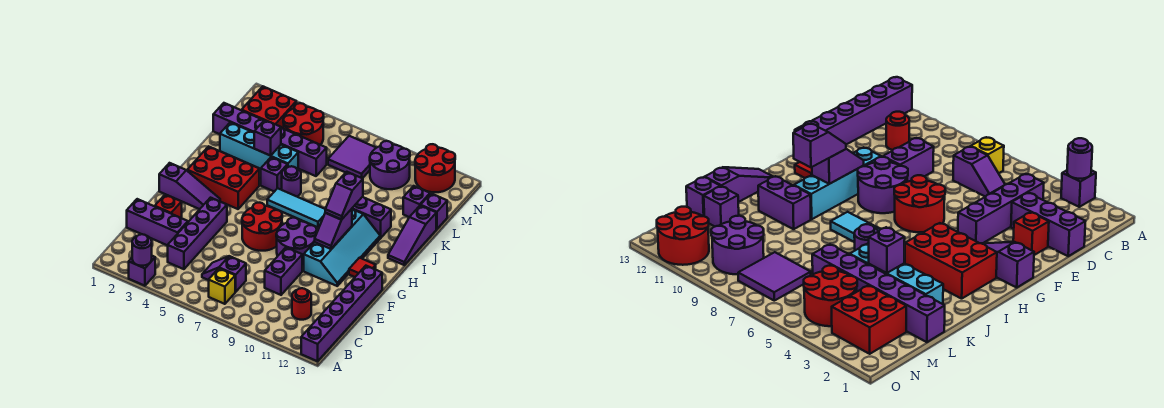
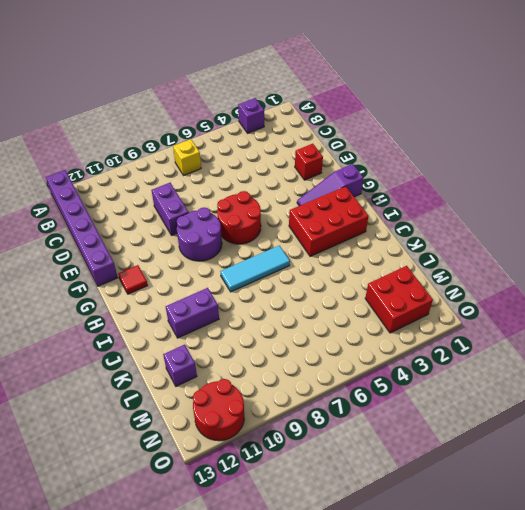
none -> purple brick C4:F4 level 1
none -> purple slope C6:C7 level 1 top 7
none -> red round brick C11 level 1
none -> purple brick D1:D3 level 1

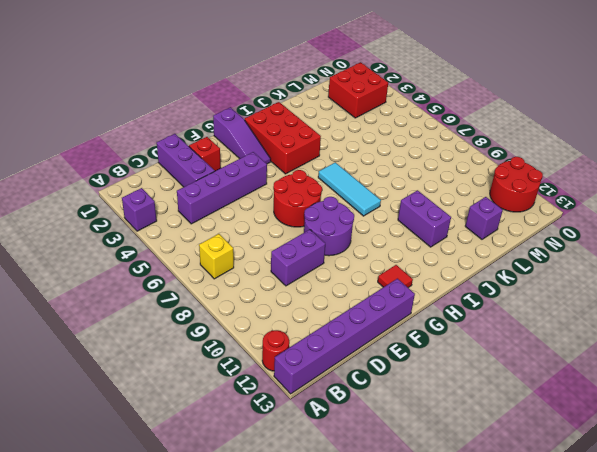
red round brick A12 level 1 -> red round brick C11 level 1
none -> purple slope C6:C7 level 1 top 7
none -> cyan slope F10:I11 level 1 top 10
none -> purple slope I13:K13 level 1 top K
none -> purple brick J5 level 1

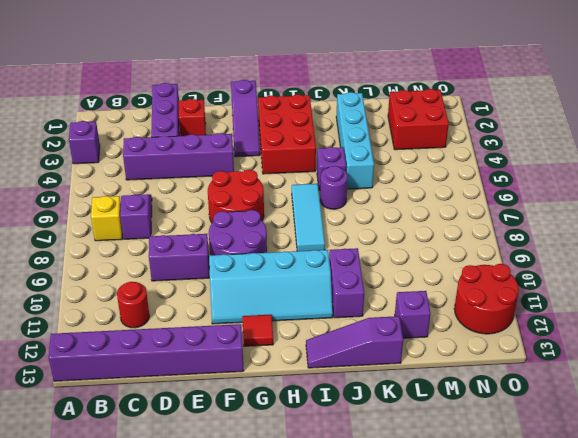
none -> purple brick L1:L6 level 1
none -> purple brick L13 level 1
none -> red round brick M4:N5 level 1
none -> purple tile M7:N8 level 1

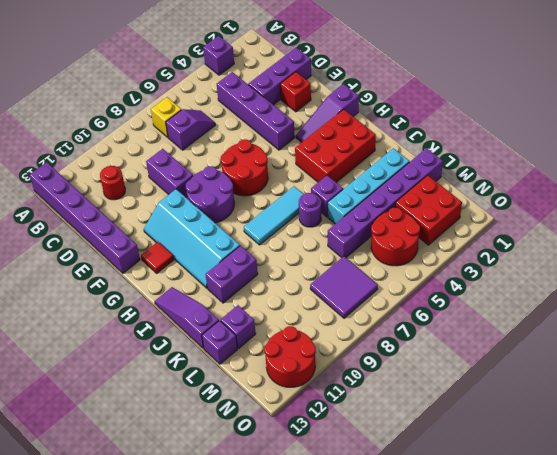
none -> purple round brick M9:N10 level 1
none -> purple round brick A3 level 2
none -> purple slope G10:H10 level 2 top H
none -> purple brick K4 level 2

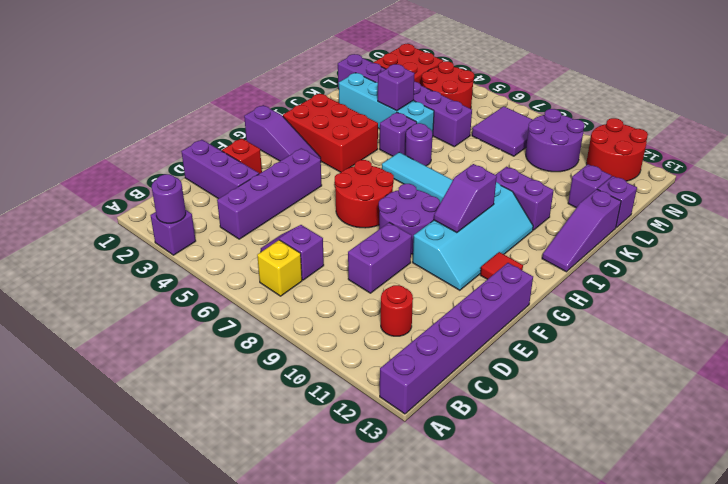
none -> purple slope H10:I10 level 3 top I

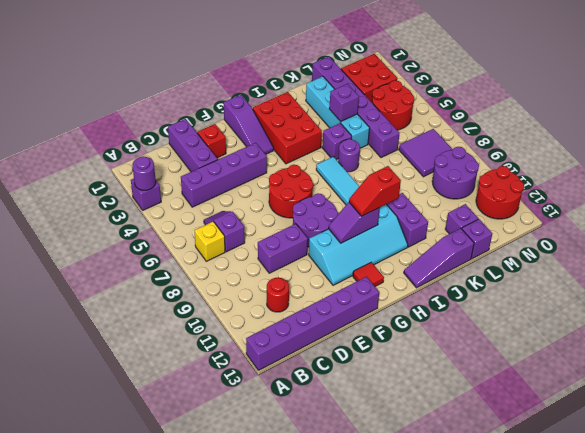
red slope H10:I10 level 3 top I -> purple slope H10:I10 level 3 top I

